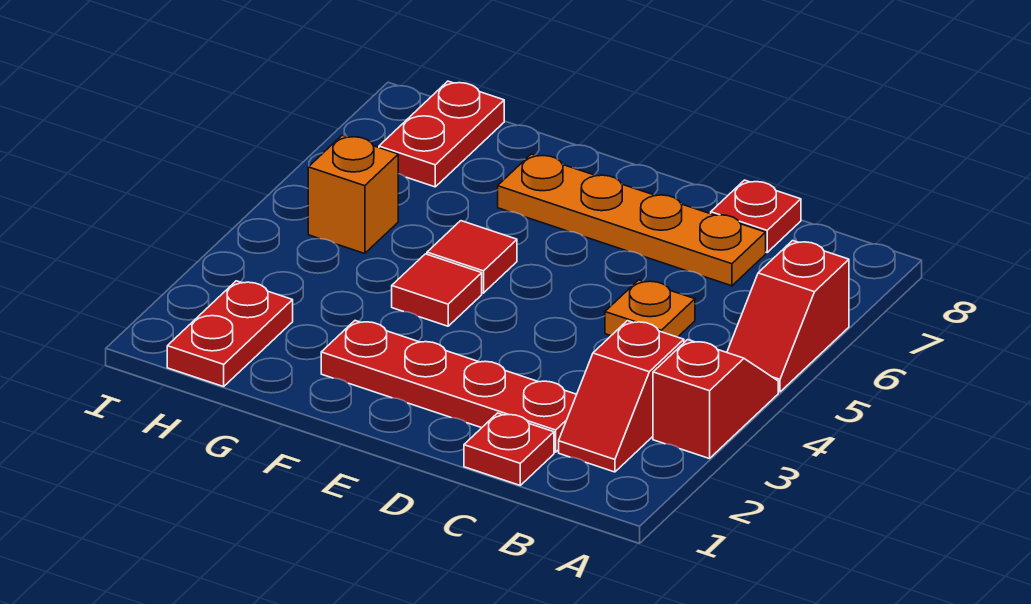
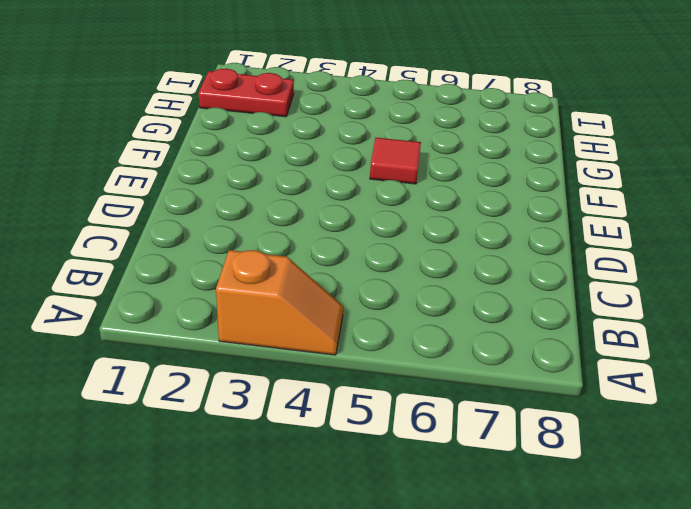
orange slope A3:A4 level 1 top 3 -> red slope A3:A4 level 1 top 3
none -> red slope A5:A6 level 1 top 6
none -> red slope B2:B3 level 1 top 3
none -> red plate C1 level 1

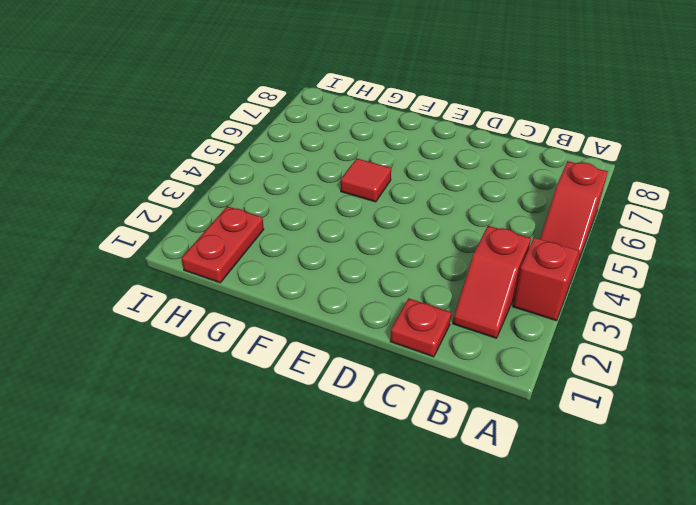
none -> red plate C2:F2 level 1
none -> orange plate C5 level 1
none -> orange plate C7:F7 level 1

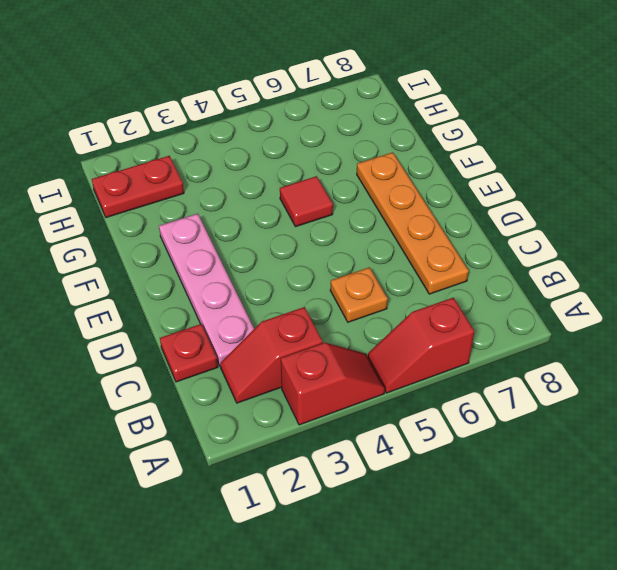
pink plate C2:F2 level 1 -> red plate C2:F2 level 1
none -> red plate C8 level 1
none -> red tile F4 level 1
none -> orange brick H5 level 1

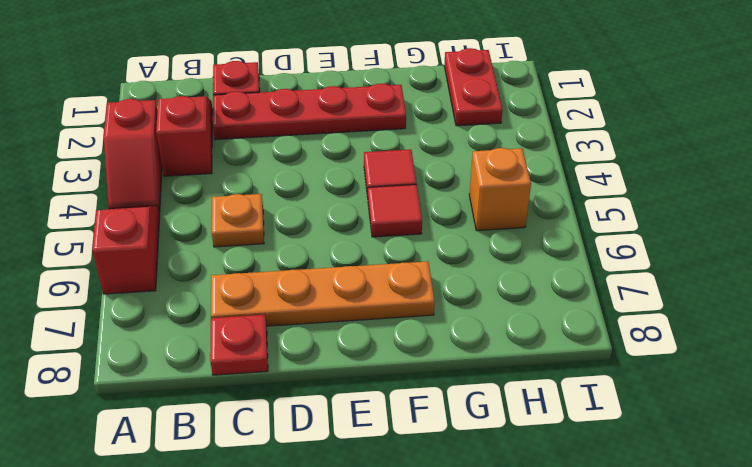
none -> red plate H7:H8 level 1

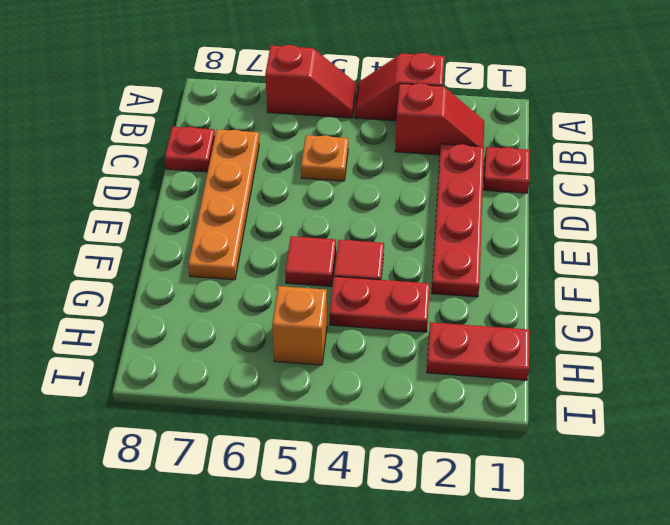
red plate G3:G4 level 1 -> red plate H7:H8 level 1

